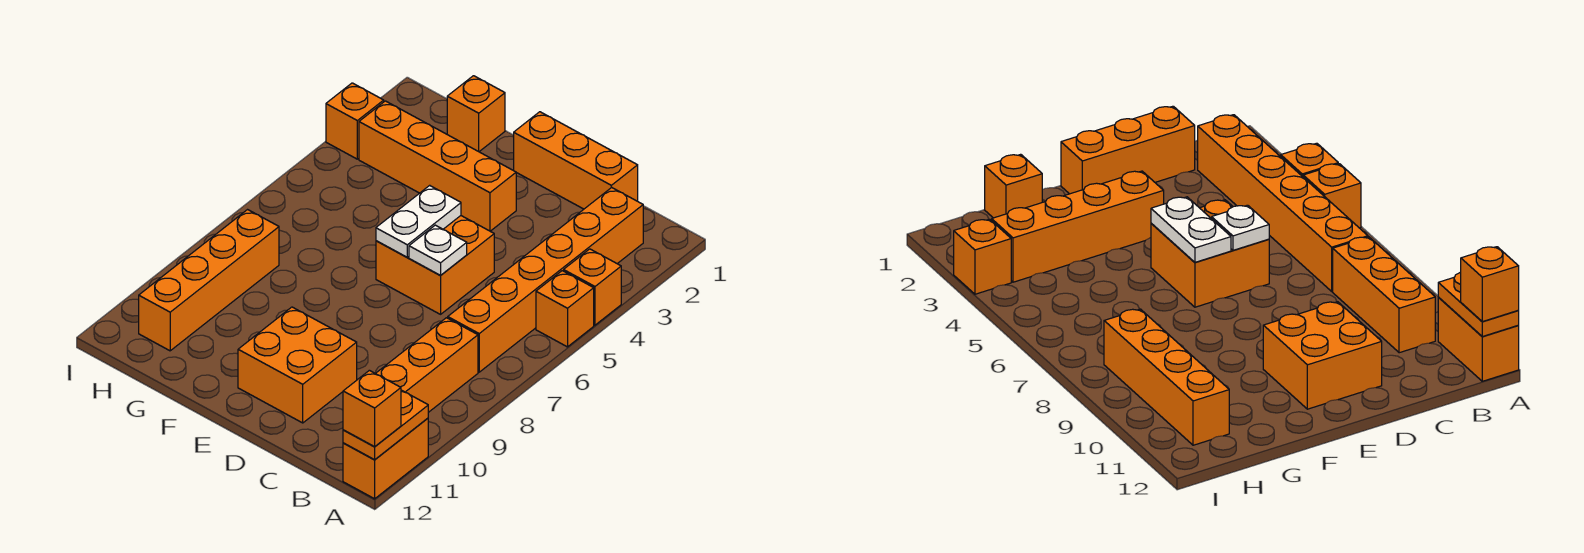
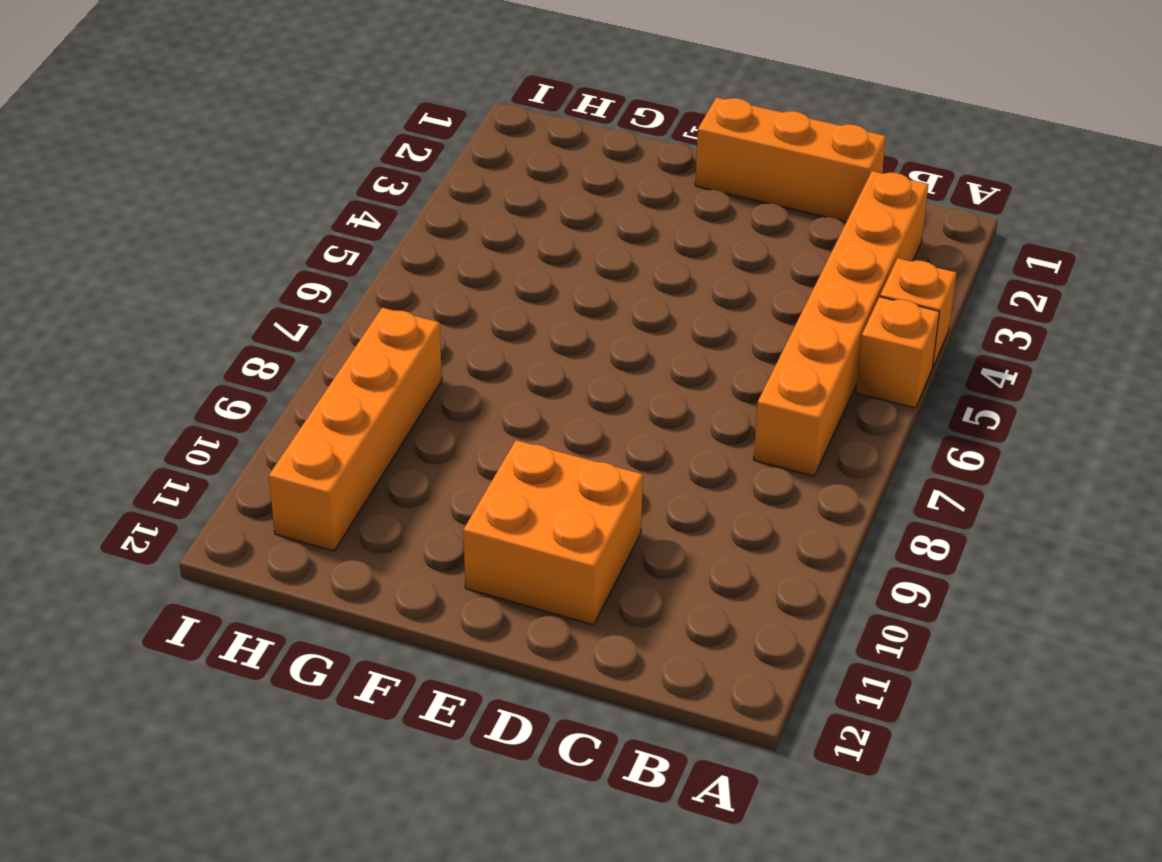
none -> orange brick A11:A12 level 1
none -> orange brick B8:B10 level 1
none -> orange brick D5:E6 level 1

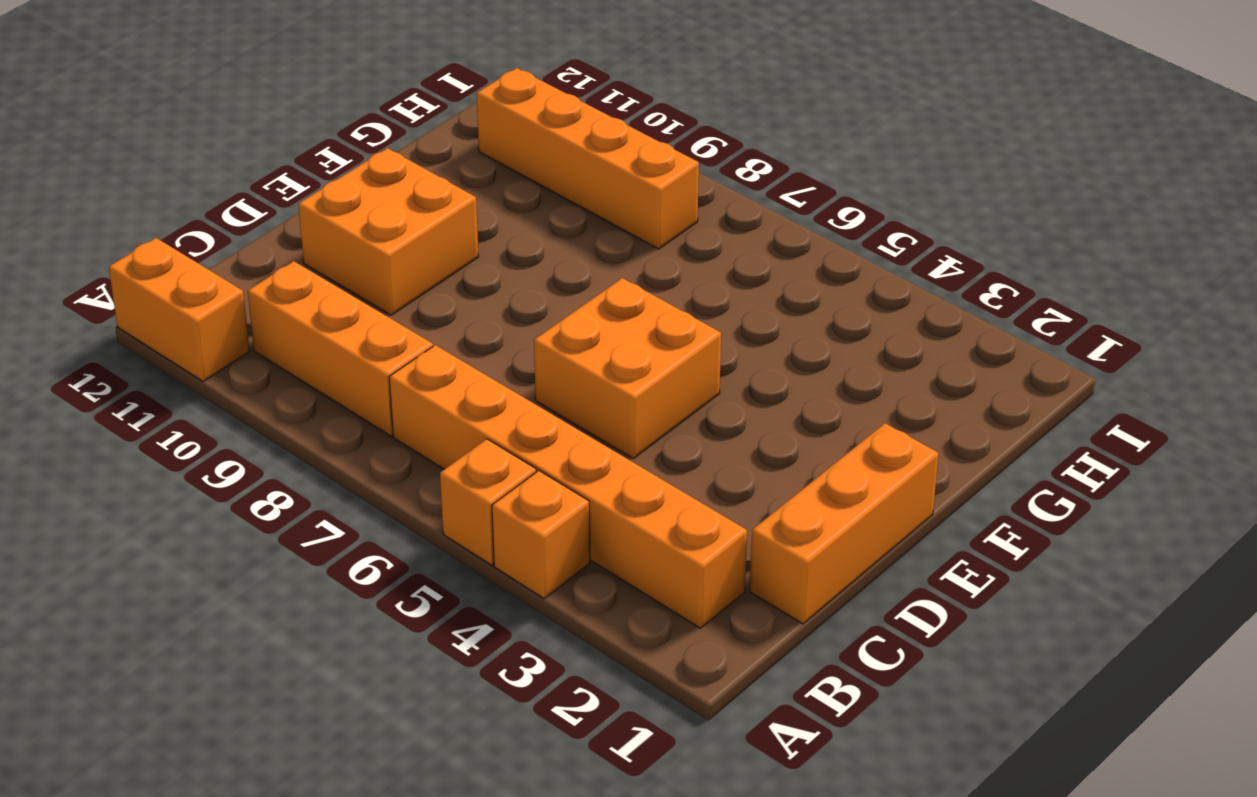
none -> orange brick E3:H3 level 1
none -> orange brick G1 level 1
none -> orange brick I3 level 1

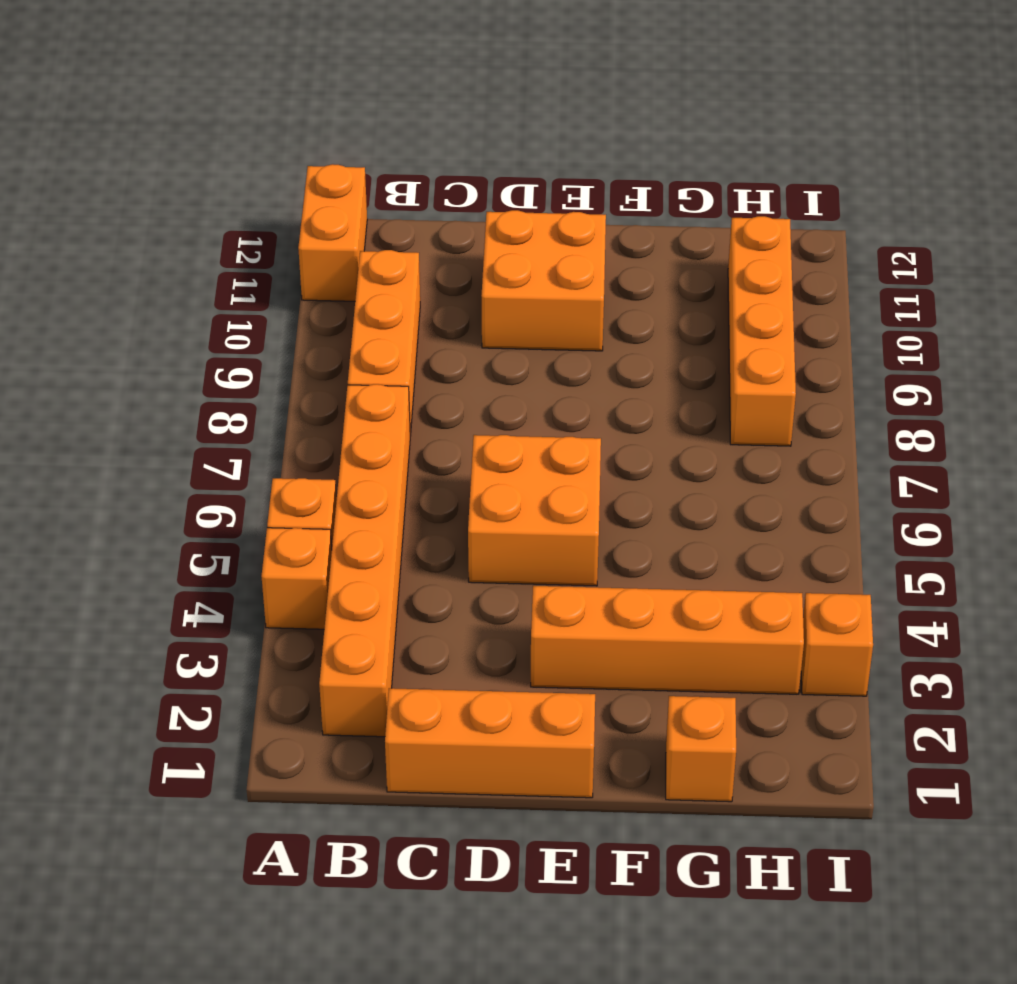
none -> orange plate A11:A12 level 2
none -> white plate D6 level 2
none -> white plate E5:E6 level 2

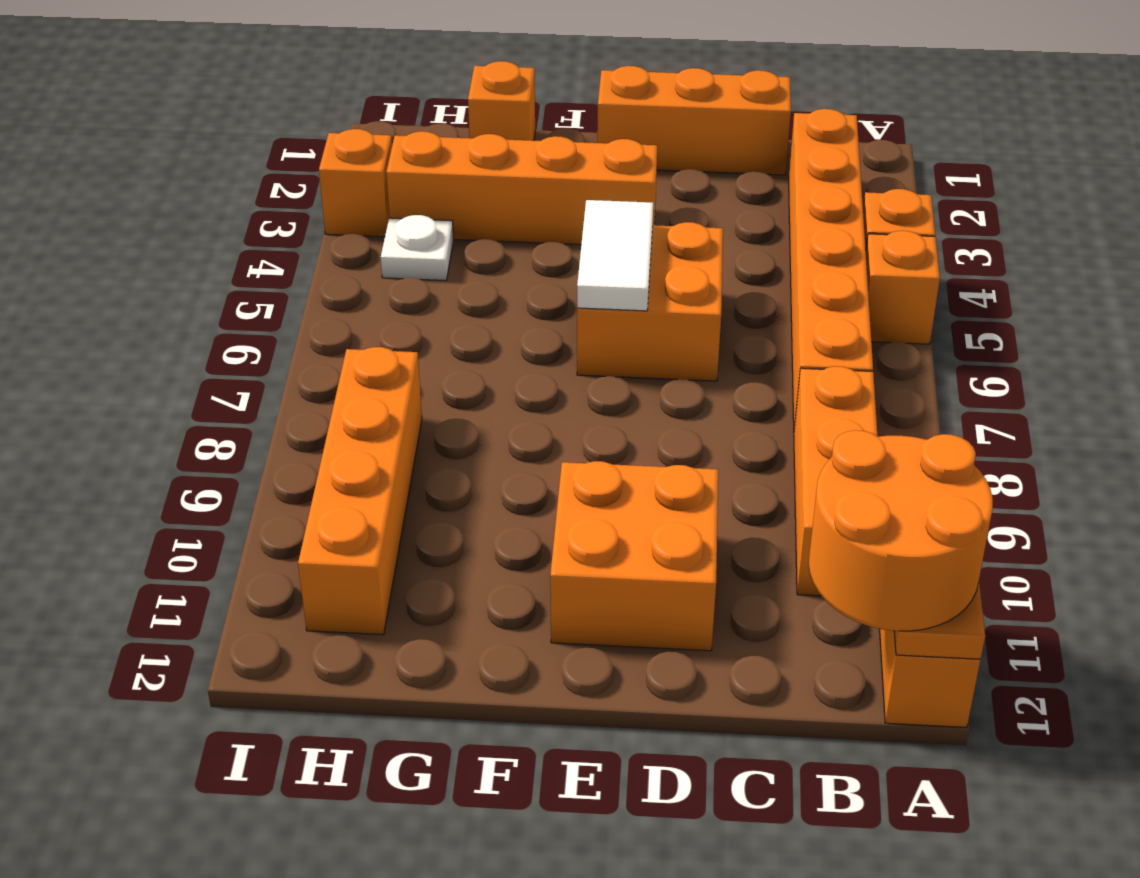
orange round brick A11:B12 level 3 -> orange brick A12 level 3
white tile E5:E6 level 2 -> white plate E5:E6 level 2
white plate H4 level 1 -> white plate D6 level 2

